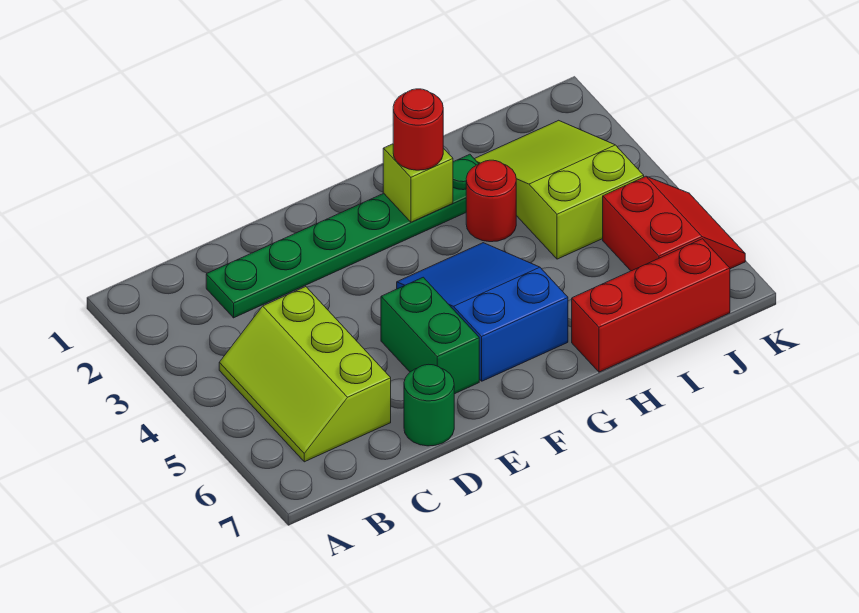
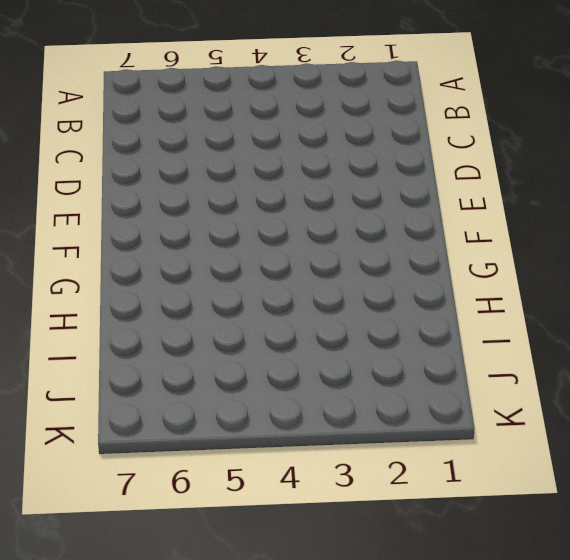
none -> lime slope B4:C6 level 1 top C
none -> green plate C2:H2 level 1

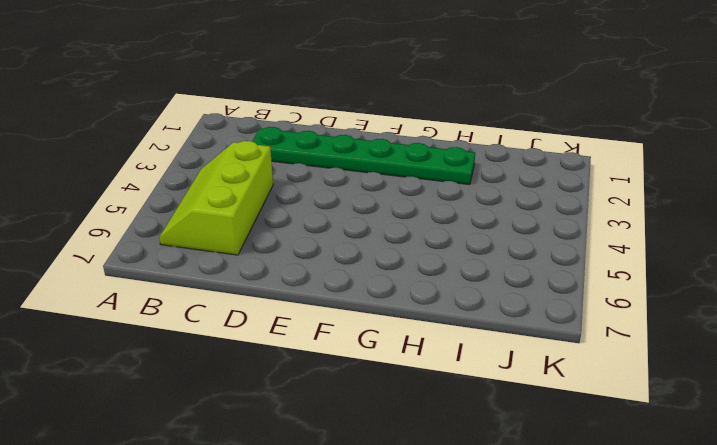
none -> green round brick D7 level 1
none -> green brick E5:E6 level 1

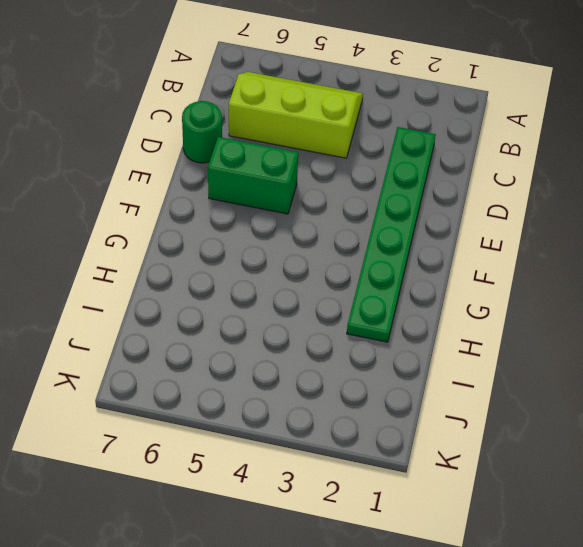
none -> blue slope F4:G6 level 1 top 6
none -> red round brick H3 level 1

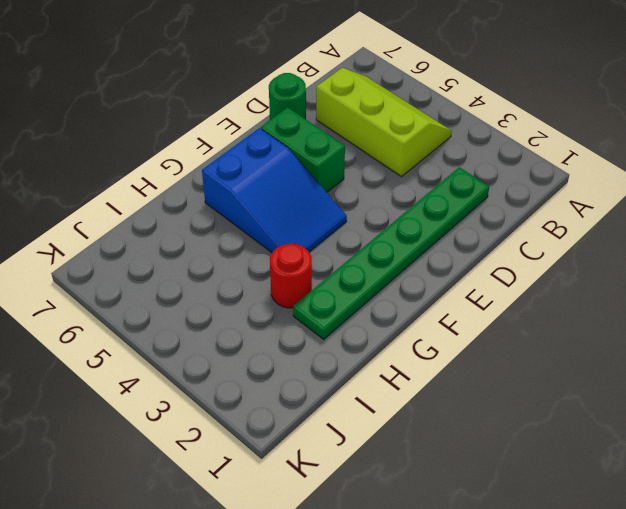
none -> red brick H7:J7 level 1
none -> lime slope I2:J4 level 1 top 4

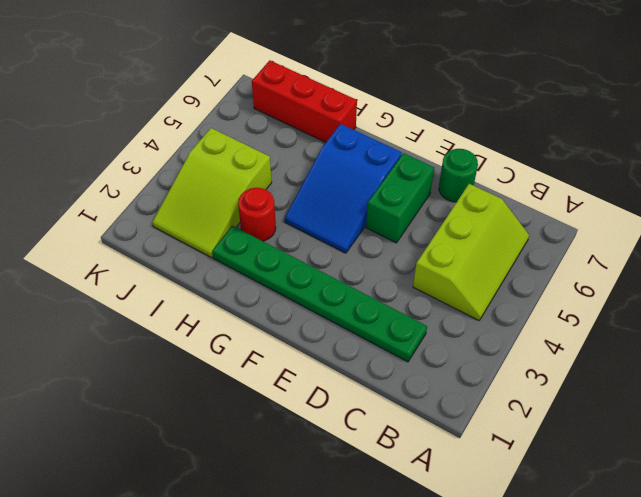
none -> red slope J5:K6 level 1 top J
none -> lime brick G2 level 2

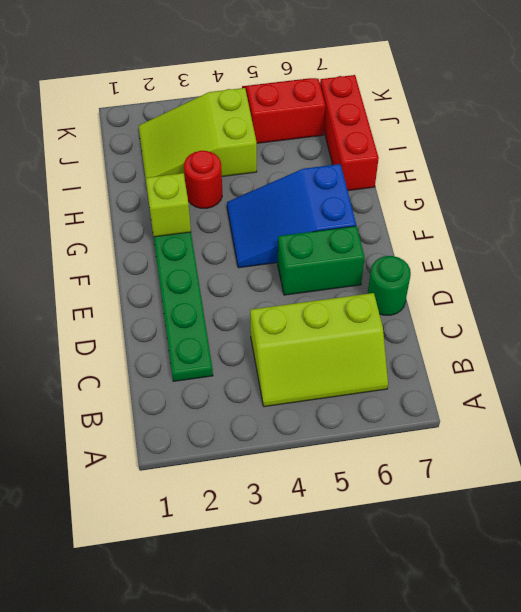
none -> red round brick G2 level 3

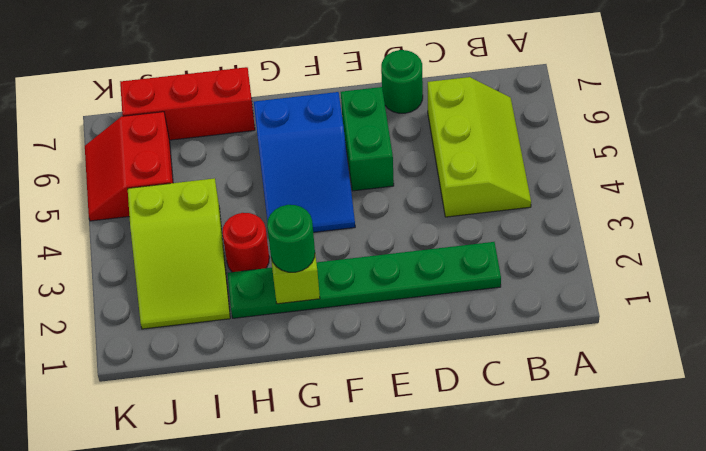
green round brick G2 level 3 -> red round brick G2 level 3

